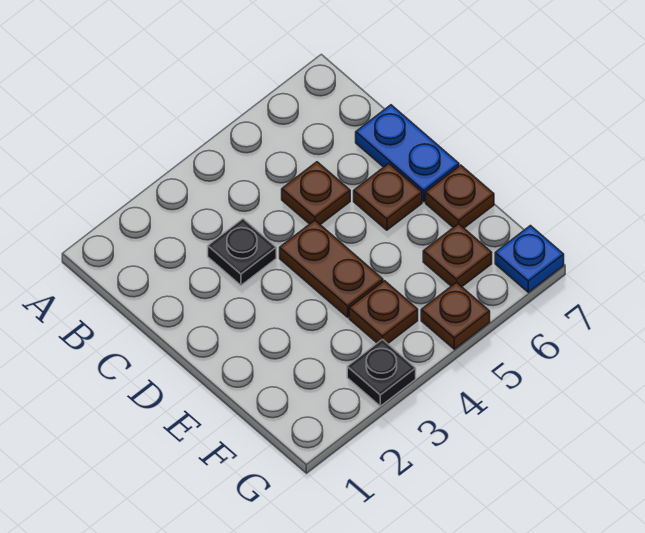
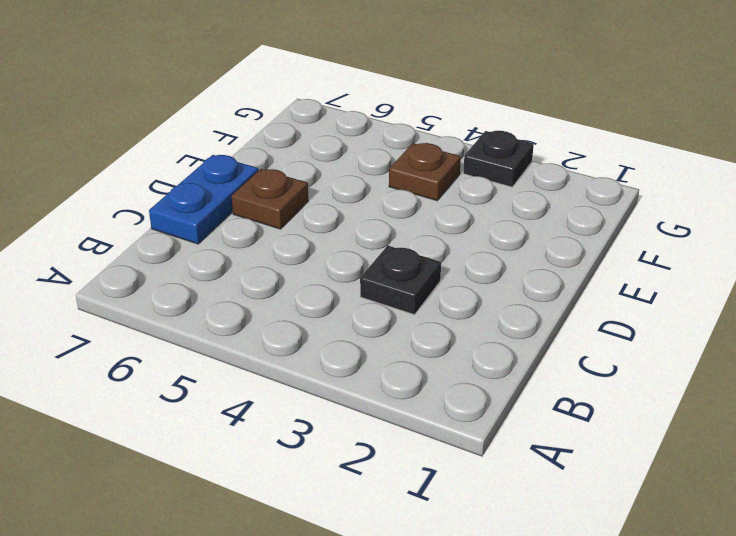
none -> brown plate C5 level 1
none -> brown plate D4:E4 level 1

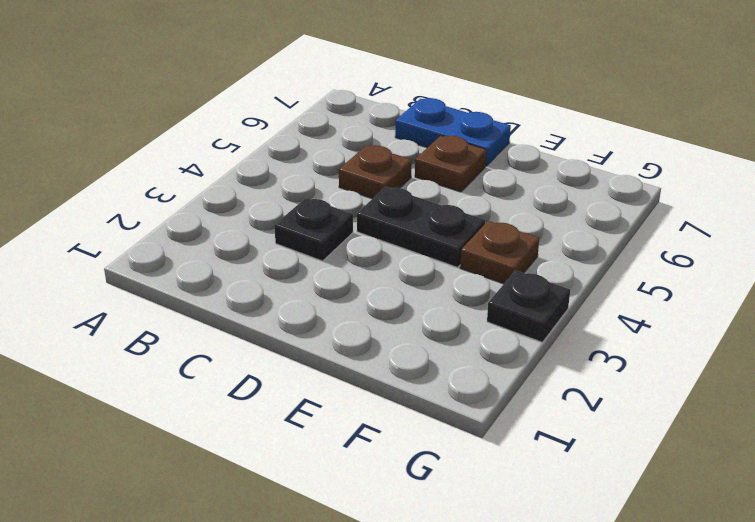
black plate D4:E4 level 1 -> brown plate D4:E4 level 1
none -> brown plate E7 level 1
none -> brown plate F6 level 1

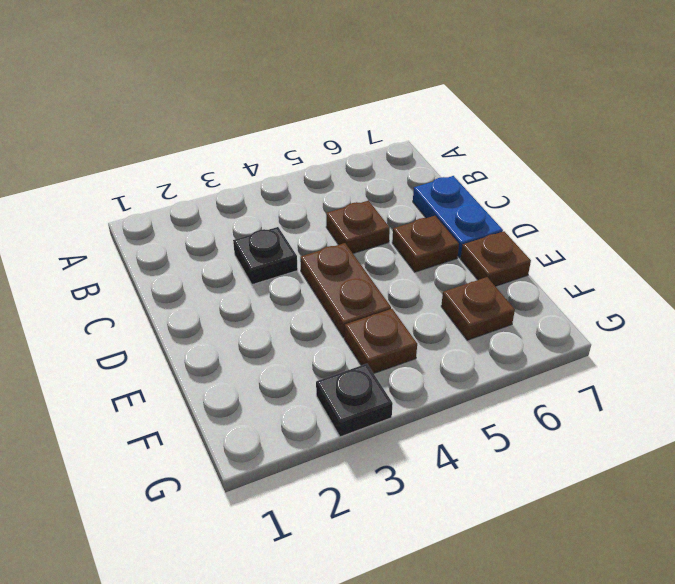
none -> brown plate G5 level 1
none -> blue plate G7 level 1

